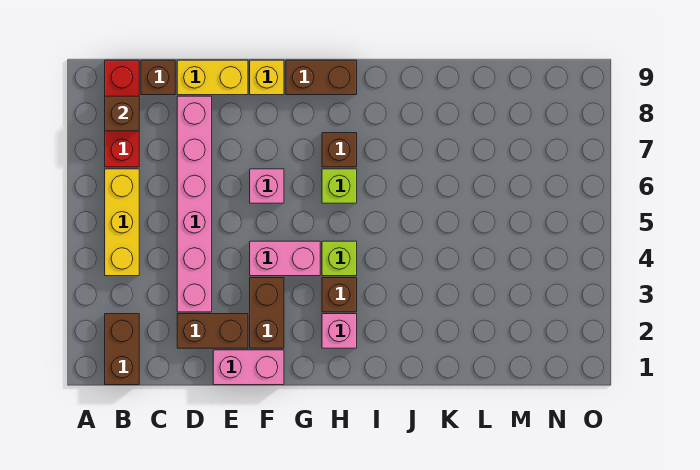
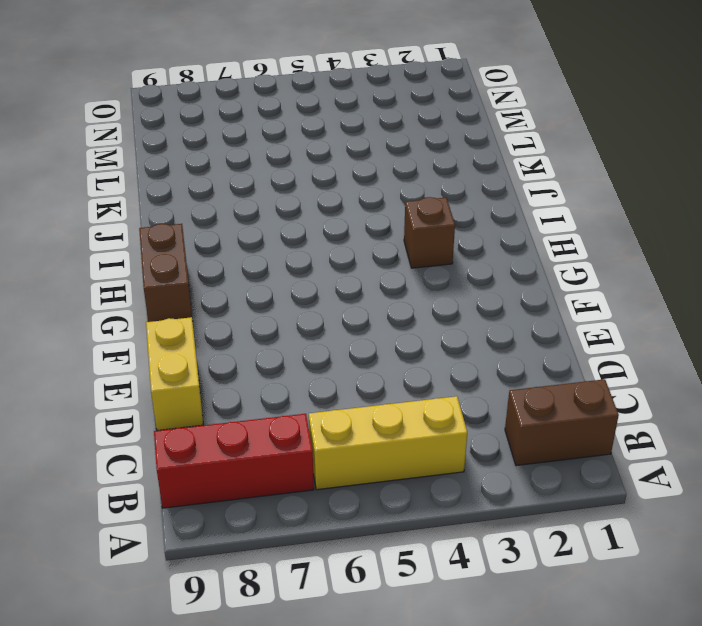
none -> brown brick C9 level 1
none -> brown brick D2:E2 level 1
none -> pink brick D3:D8 level 1

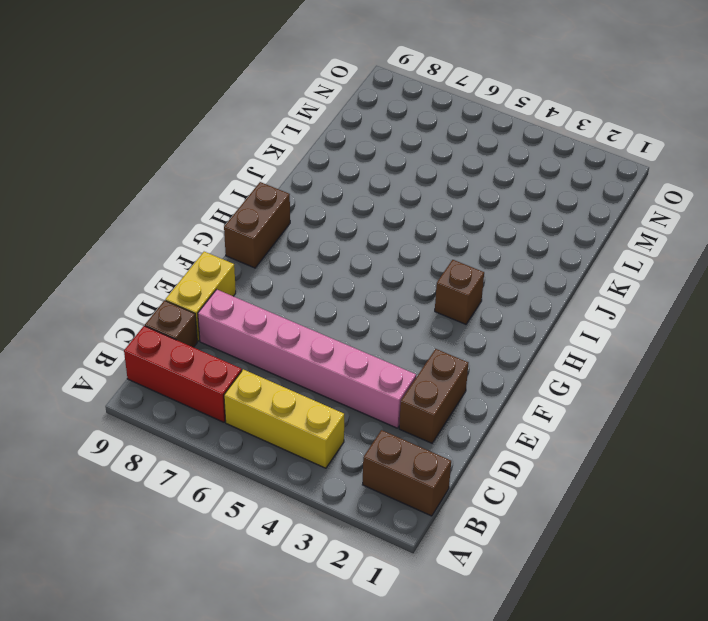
none -> pink brick E1:F1 level 1
none -> brown brick F2:F3 level 1
none -> pink brick F4:G4 level 1

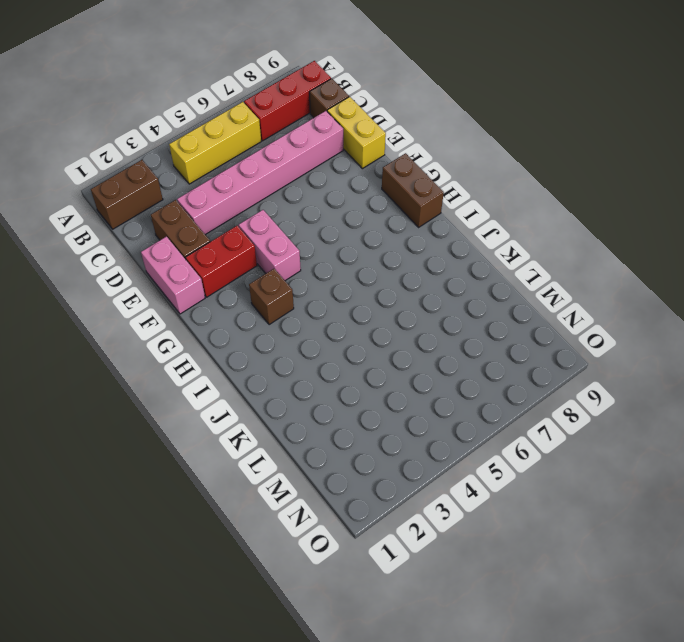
red brick F2:F3 level 1 -> brown brick F2:F3 level 1
none -> pink brick F6 level 1
none -> yellow brick F9 level 1
none -> pink brick H2 level 1

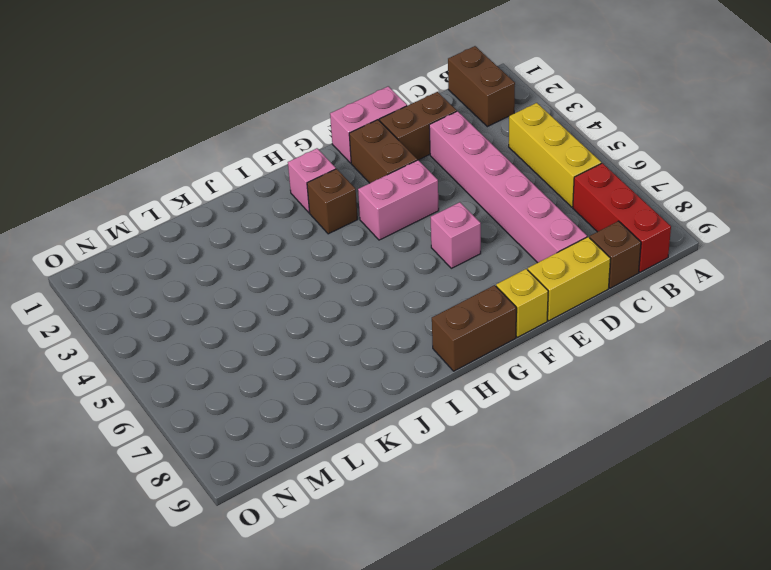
none -> lime brick H4 level 1
none -> lime brick H6 level 1
none -> brown brick H7 level 1

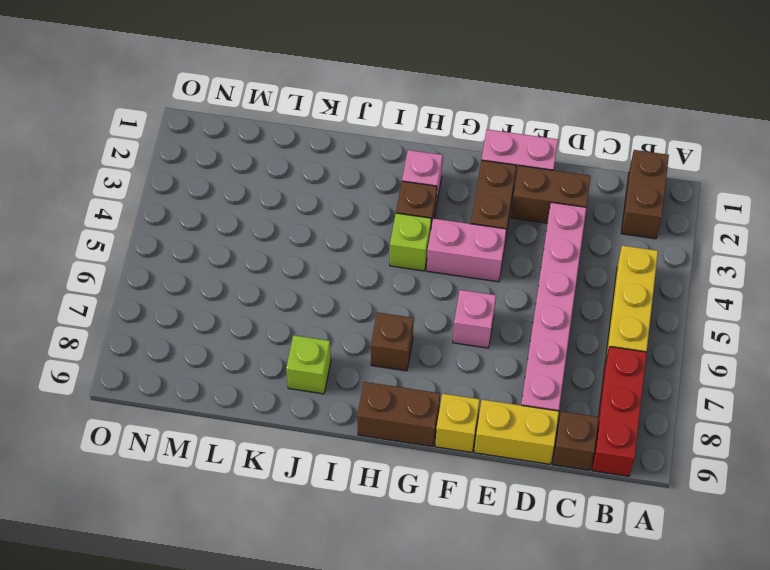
lime brick J8 level 1 -> lime brick H6 level 1
none -> brown brick B8 level 2

